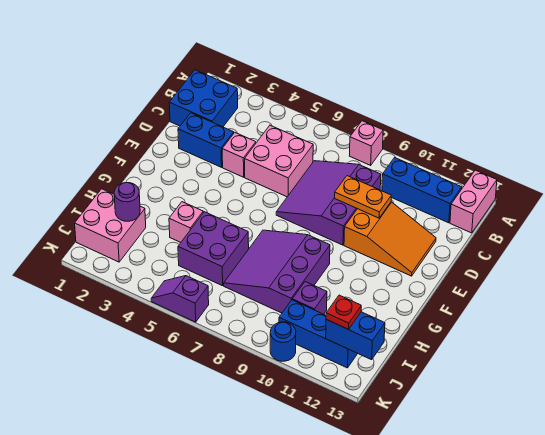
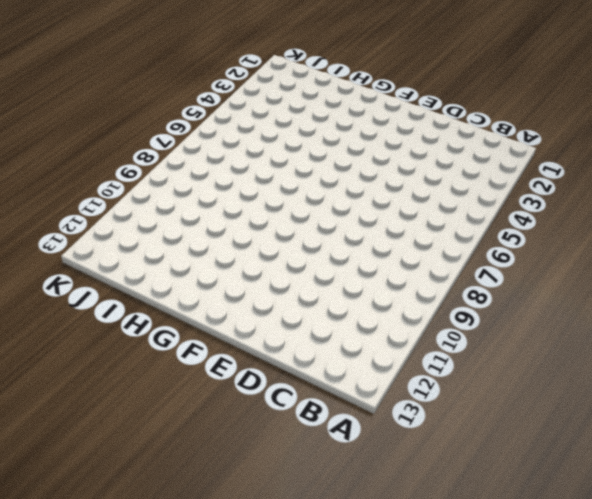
none -> pink brick A8 level 1
none -> pink brick A13:B13 level 1
none -> blue brick B1:C2 level 1

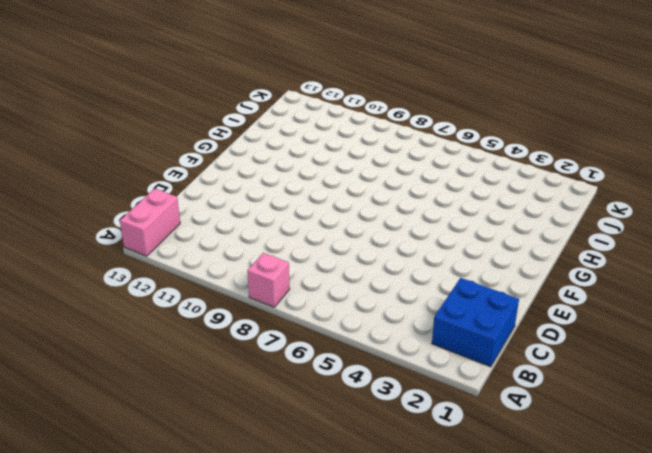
none -> blue brick B10:B12 level 1
none -> pink brick C5:D6 level 1
none -> purple slope C7:E9 level 1 top 9

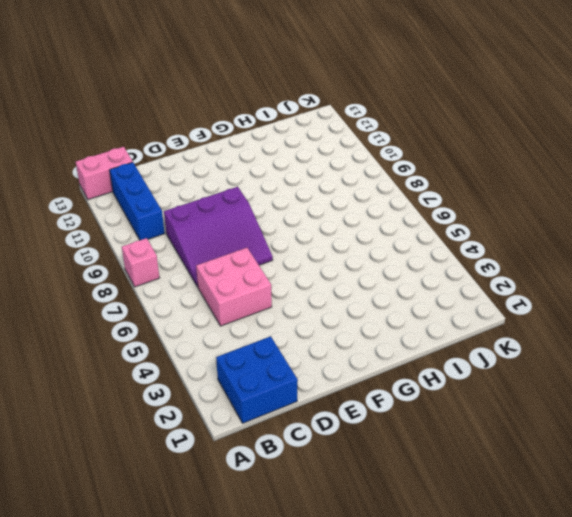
none -> blue brick D2:D3 level 1
none -> pink brick D4 level 1
none -> orange slope D10:E12 level 1 top 10

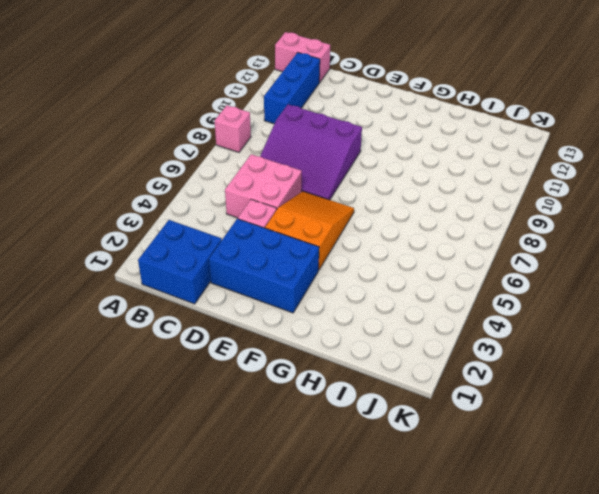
blue brick D2:F3 level 1 -> blue brick D2:D3 level 1
orange slope E4:F6 level 1 top 4 -> orange slope D10:E12 level 1 top 10
none -> purple slope G7:I9 level 1 top 9
none -> pink brick H4 level 1
none -> purple brick H5:I6 level 1

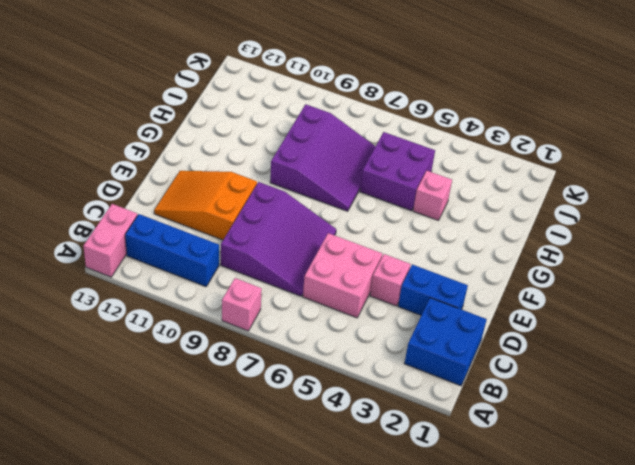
none -> pink brick I1:J2 level 1
none -> purple brick I10 level 1
none -> blue brick J10:J12 level 1

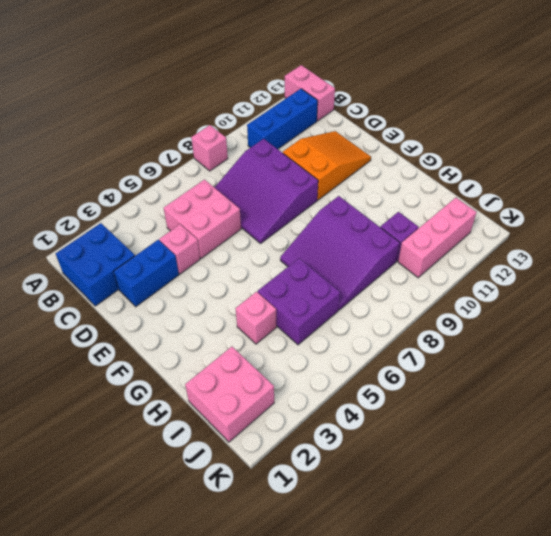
pink brick J10:J12 level 1 -> blue brick J10:J12 level 1
none -> purple slope K5:K6 level 1 top 6
none -> blue round brick K10 level 1
none -> orange plate D9:D10 level 2

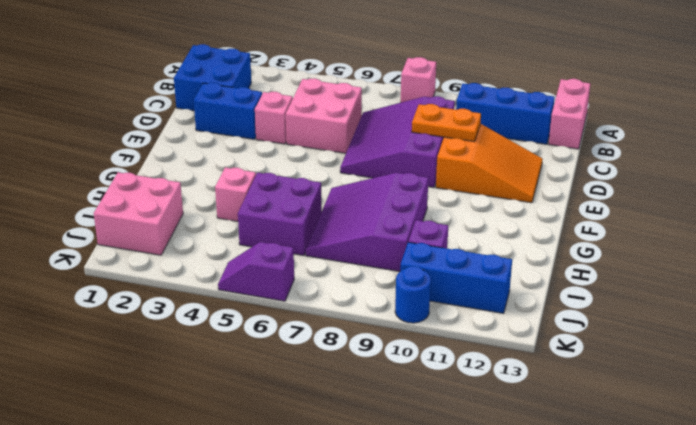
none -> purple round brick I2 level 2
none -> blue brick J12:J13 level 2
none -> red plate J12 level 3

